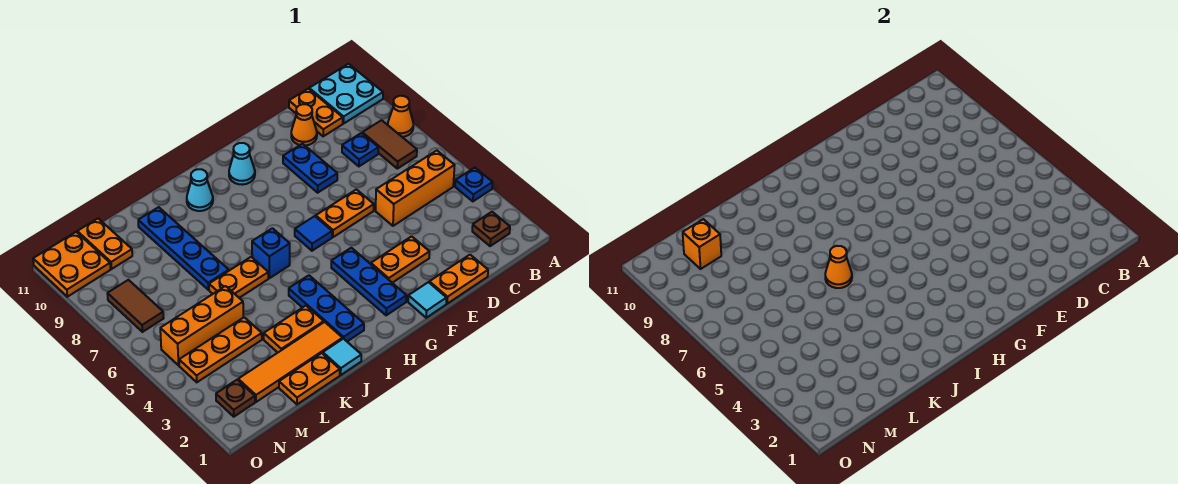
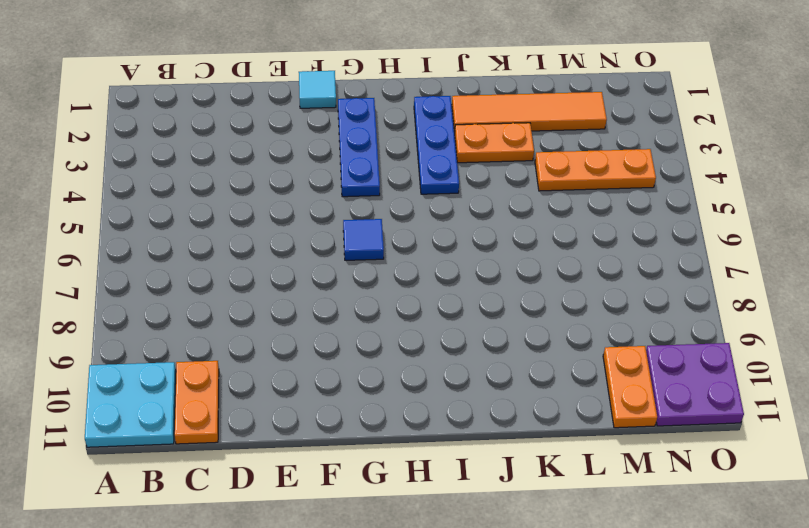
purple plate N10:O11 level 1 -> orange plate N10:O11 level 1
none -> blue plate A4 level 1
none -> orange cone A8 level 1
none -> brown plate B2 level 1
none -> orange brick B5:D5 level 1

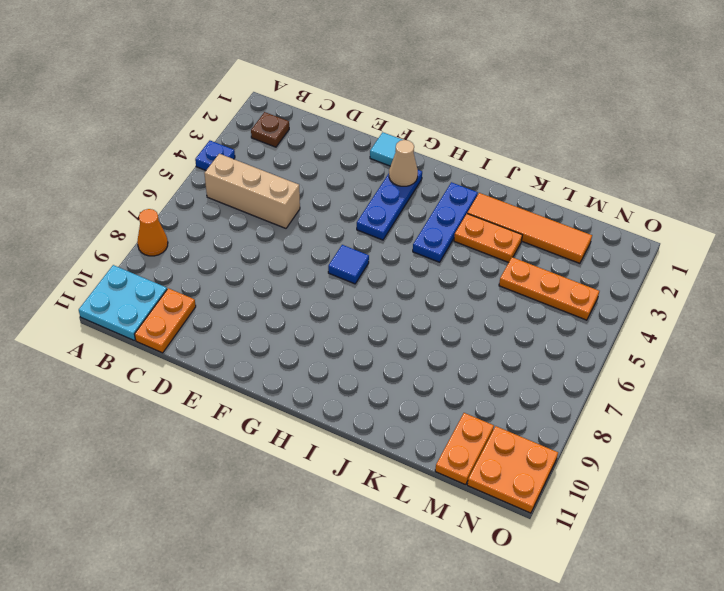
tan brick B5:D5 level 1 -> orange brick B5:D5 level 1
tan cone G2 level 2 -> none
none -> brown tile B7:B8 level 1
none -> blue plate C8 level 1
none -> orange plate D1:E1 level 1
none -> orange cone D10 level 1

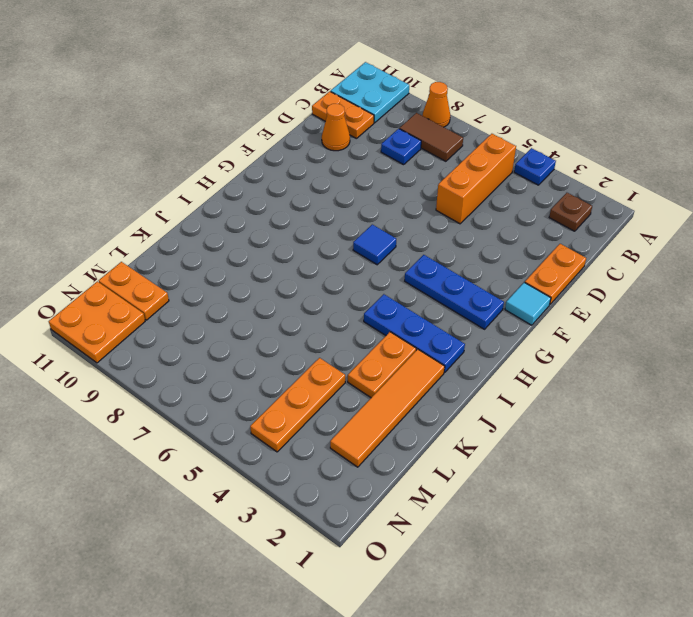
none -> orange plate E3:F3 level 1
none -> orange plate E6:F6 level 1
none -> blue plate E8:E9 level 1
none -> cyan cone G10 level 1

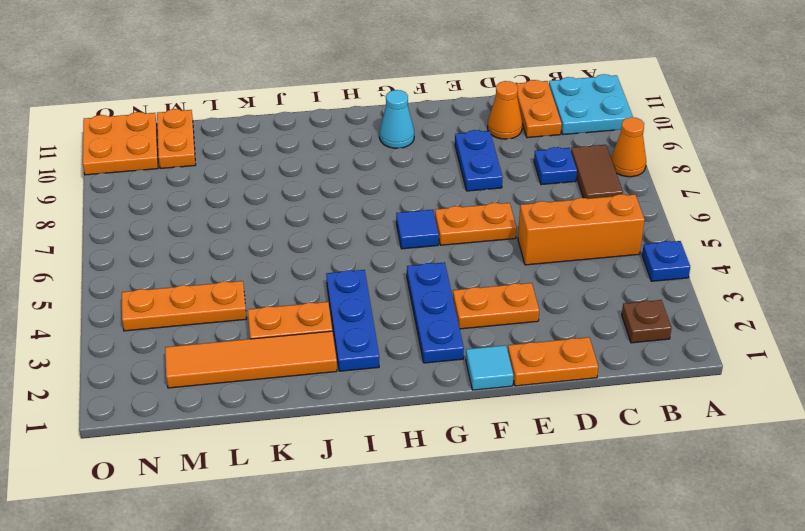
none -> blue brick I6 level 1
none -> cyan cone I10 level 1
none -> cyan tile J1 level 1
none -> orange plate J6:K6 level 1

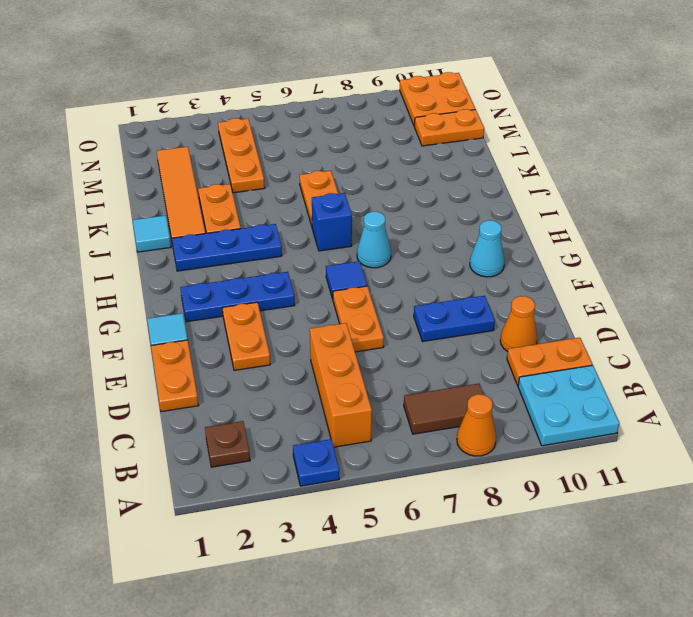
cyan cone H7 level 1 -> cyan cone I10 level 1
none -> blue plate C8 level 1
none -> orange plate K1:L1 level 1
none -> blue plate K7:K10 level 1
none -> orange brick L5:N5 level 1

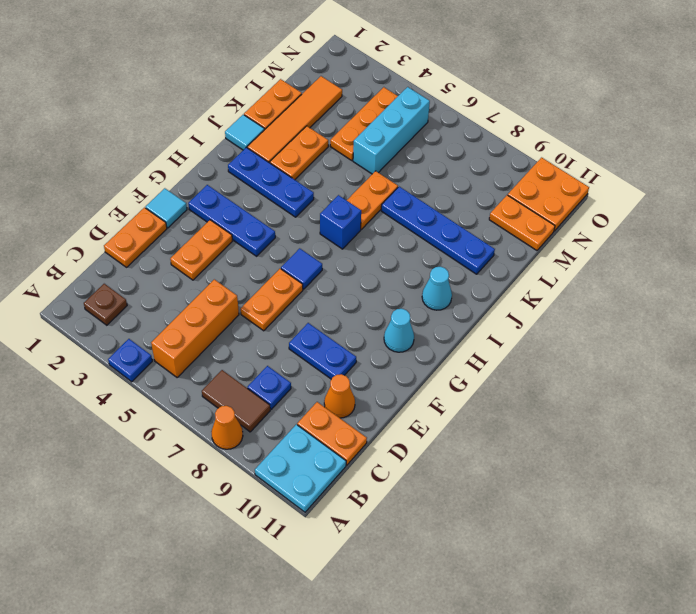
cyan brick L5:N5 level 1 -> orange brick L5:N5 level 1
none -> brown plate N2 level 1
none -> brown tile N7:N8 level 1
none -> orange cone J6 level 2
none -> orange brick M10 level 2

